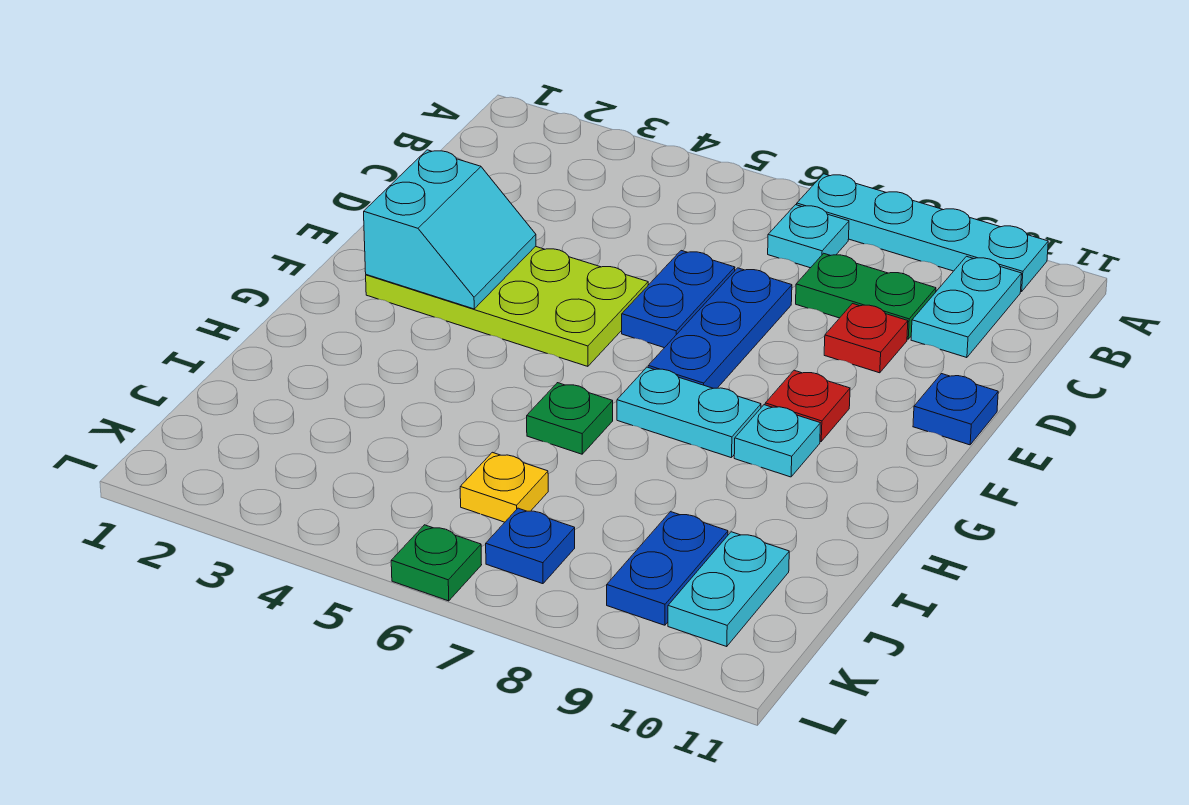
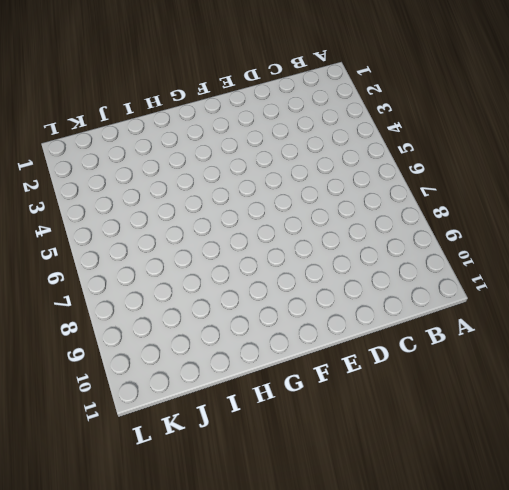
none -> cyan plate A7:A10 level 1
none -> cyan plate B7 level 1
none -> cyan plate B10:C10 level 1

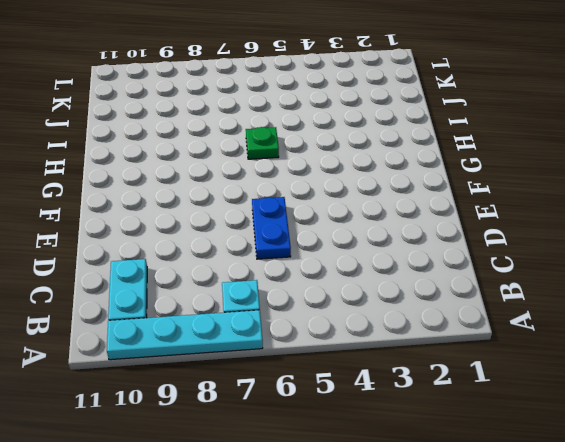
none -> green plate C8:C9 level 1
none -> blue plate D7:F7 level 1
none -> red plate D9 level 1

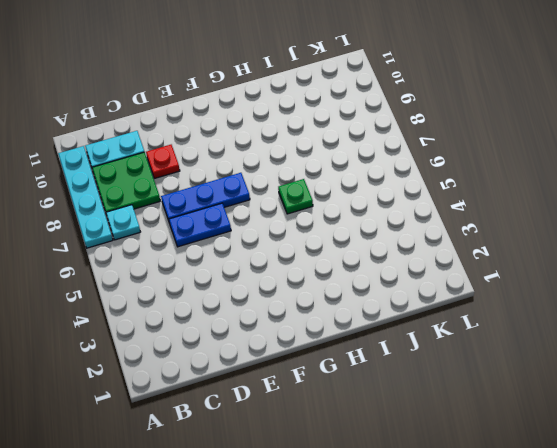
green plate B8:C9 level 1 -> green plate C8:C9 level 1
none -> lime plate E2:F5 level 1
none -> blue plate E11 level 1
none -> red plate F9 level 1

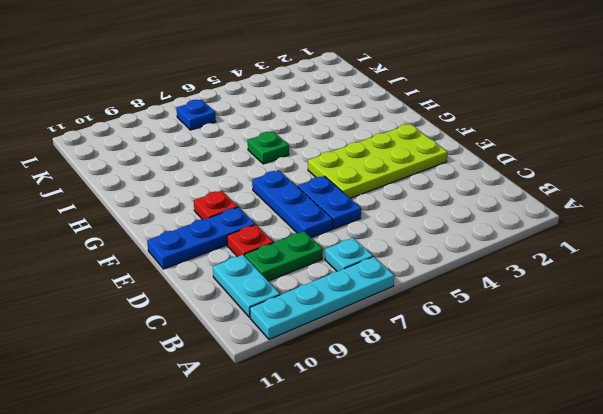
blue plate E9:E11 level 1 -> blue plate E11 level 1
none -> cyan plate G7:G8 level 1
none -> cyan plate G9 level 1
none -> yellow plate J6 level 1

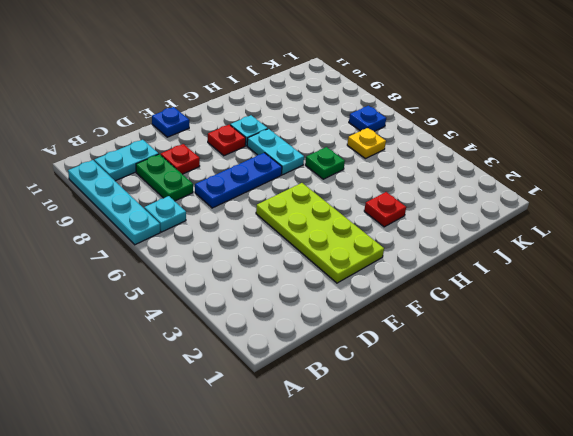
red plate H3 level 1 -> none
none -> blue plate D6:E6 level 1
none -> blue plate J9:K9 level 1
none -> cyan plate J10:K10 level 1

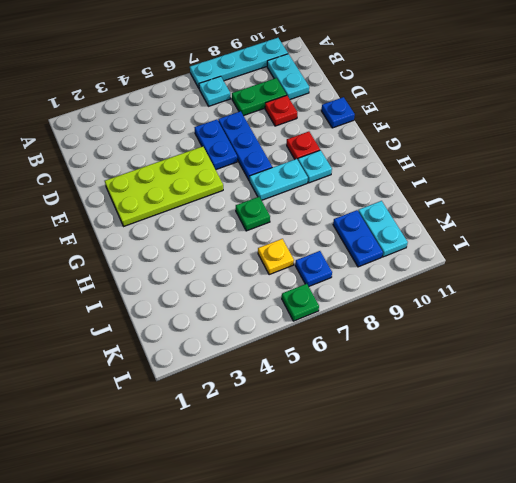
none -> cyan slope E2:F3 level 2 top 2

